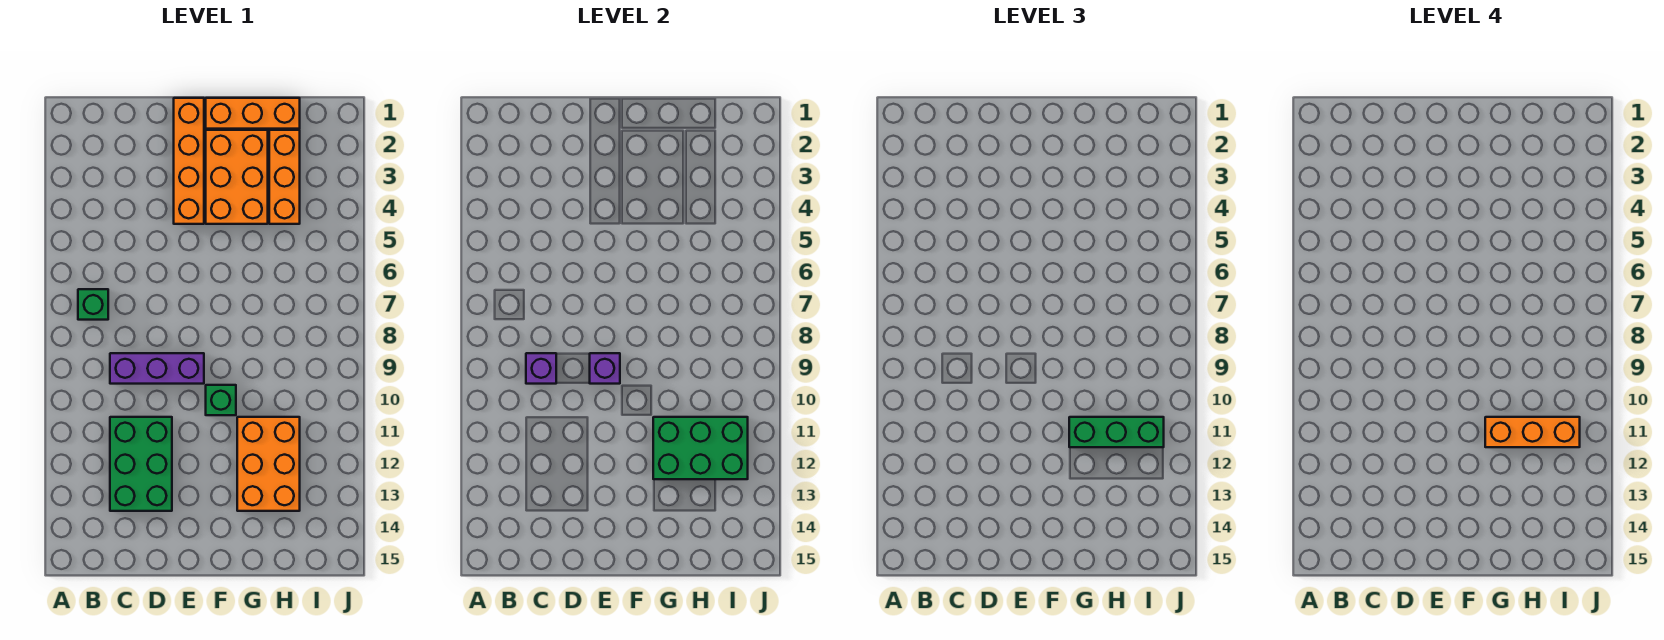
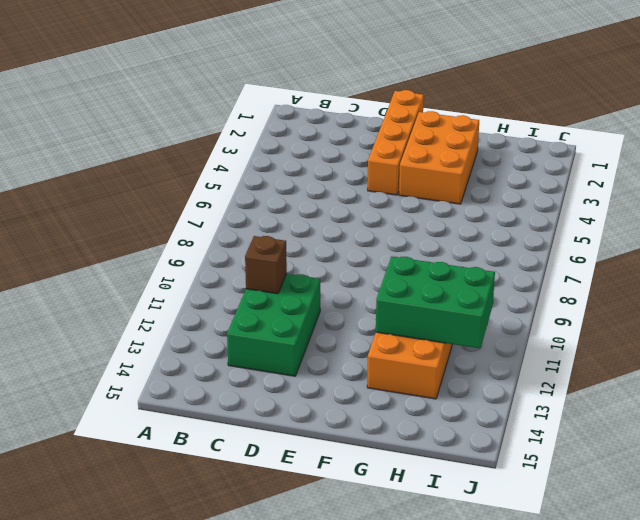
brown brick C11 level 2 -> none
none -> green brick B7 level 1
none -> purple brick C9:E9 level 1
none -> orange brick F1:H1 level 1

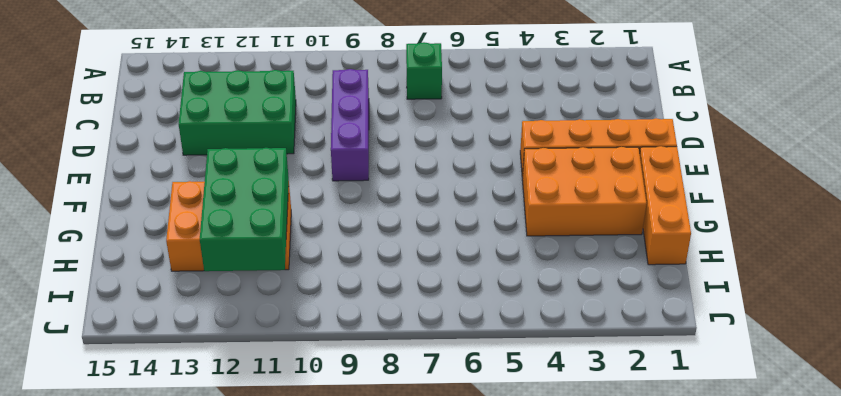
none -> green brick F10 level 1
none -> orange brick H2:H4 level 1
none -> purple brick C9 level 2

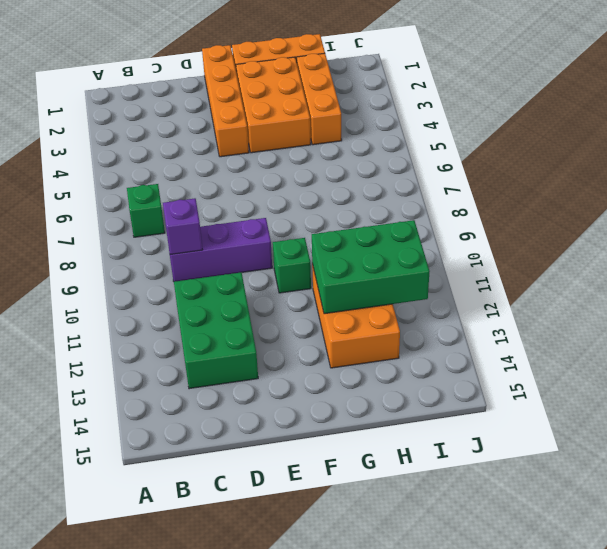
none -> purple brick E9 level 2
none -> green brick G11:I11 level 3
none -> orange brick G11:I11 level 4

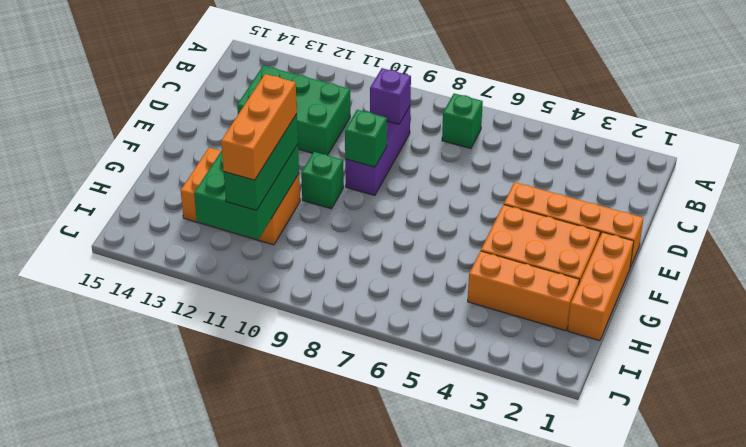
green brick E9 level 2 -> purple brick E9 level 2

